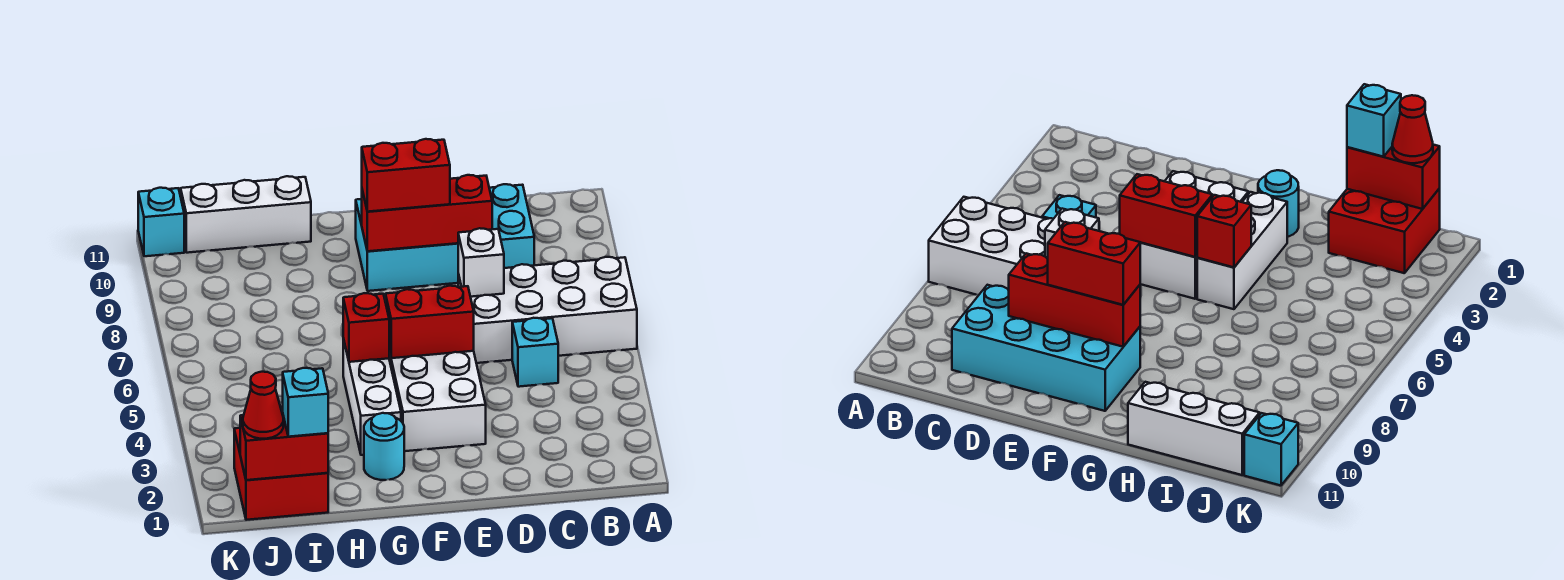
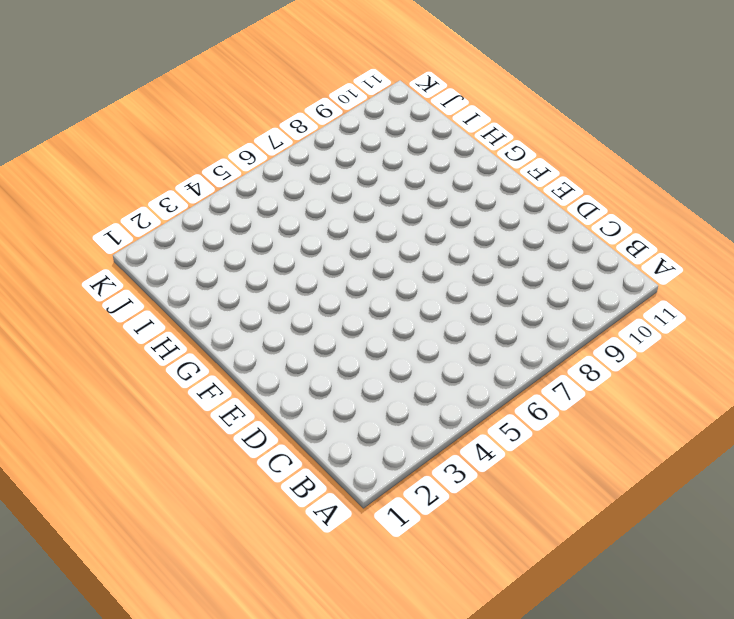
none -> white brick A6:D7 level 1
none -> cyan brick C5 level 1
none -> cyan brick C9:F10 level 1

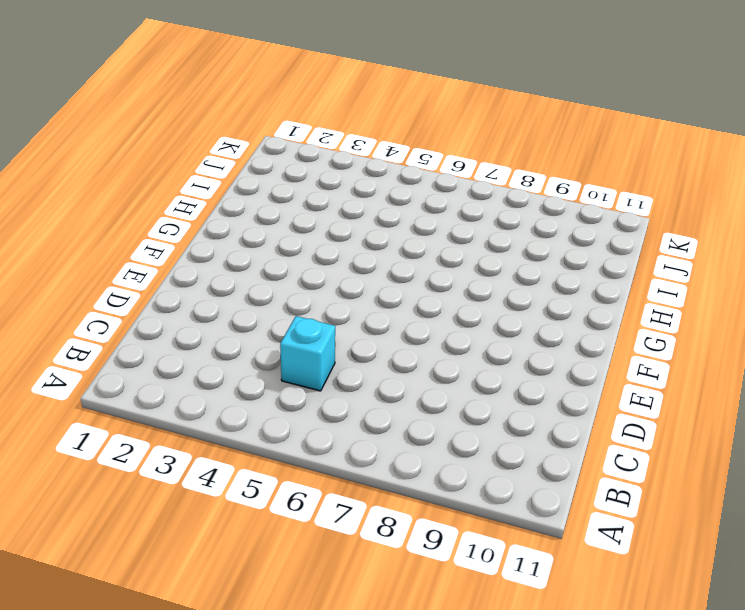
none -> white brick A6:D7 level 1
none -> cyan brick C9:F10 level 1
none -> white brick E3:F5 level 1

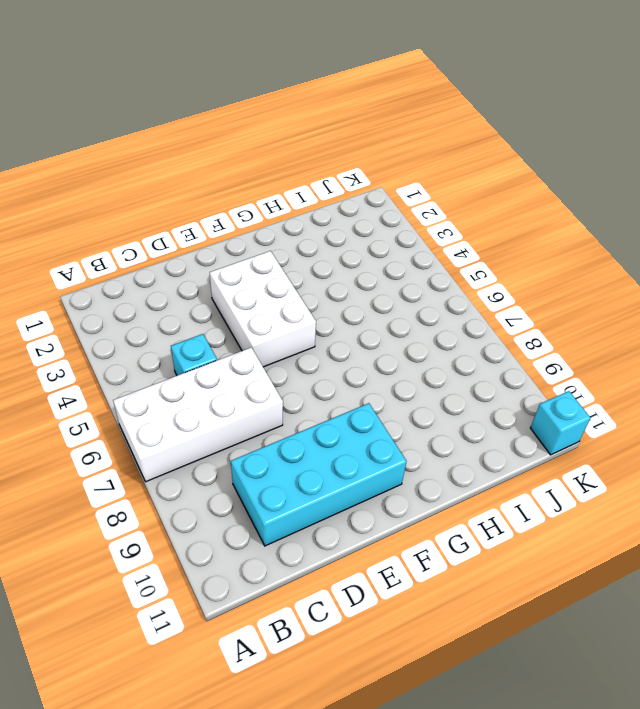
none -> cyan round brick G2 level 1
none -> white brick G3:G5 level 1
none -> white brick H11:J11 level 1

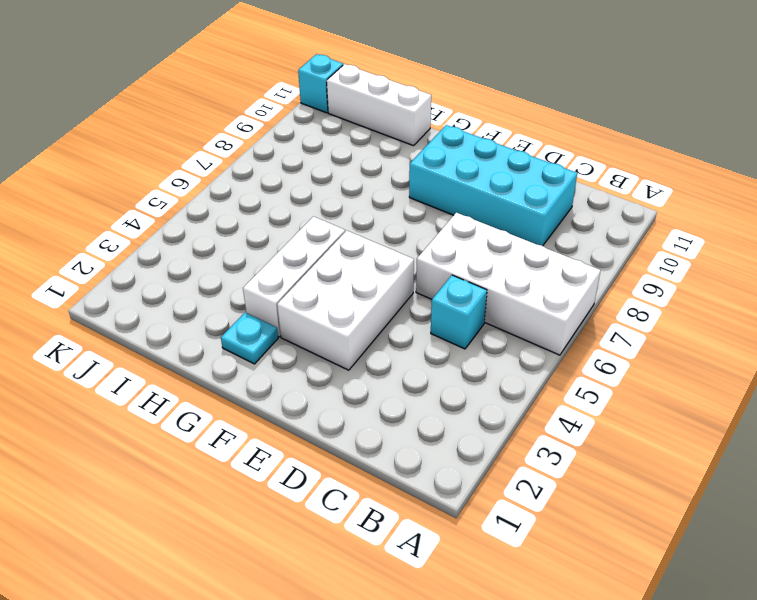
cyan plate G2 level 1 -> cyan round brick G2 level 1
none -> red brick I1:J2 level 1
none -> white brick D7 level 2
none -> red brick D9:F9 level 2

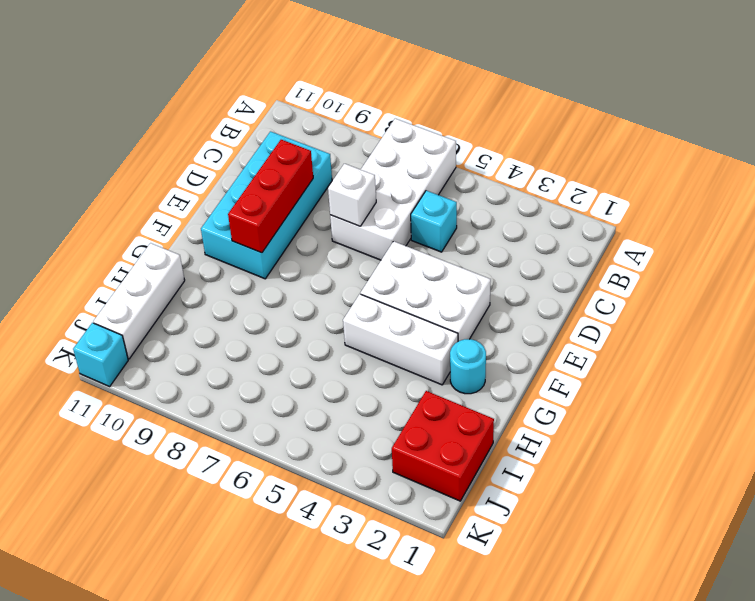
none -> red brick E5:F5 level 2
none -> red brick G5 level 2
none -> red brick I1:J1 level 2

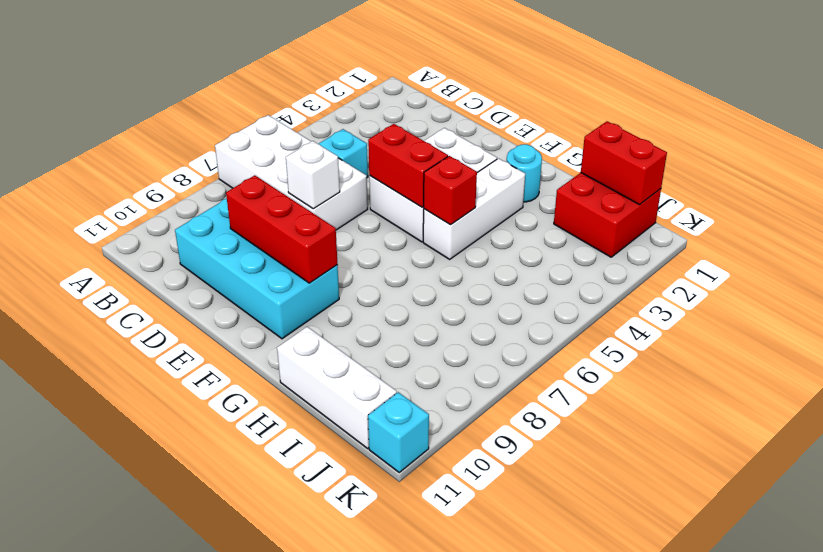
none -> red brick E9:F9 level 3
none -> cyan brick I1 level 3
none -> red cone J1 level 3

